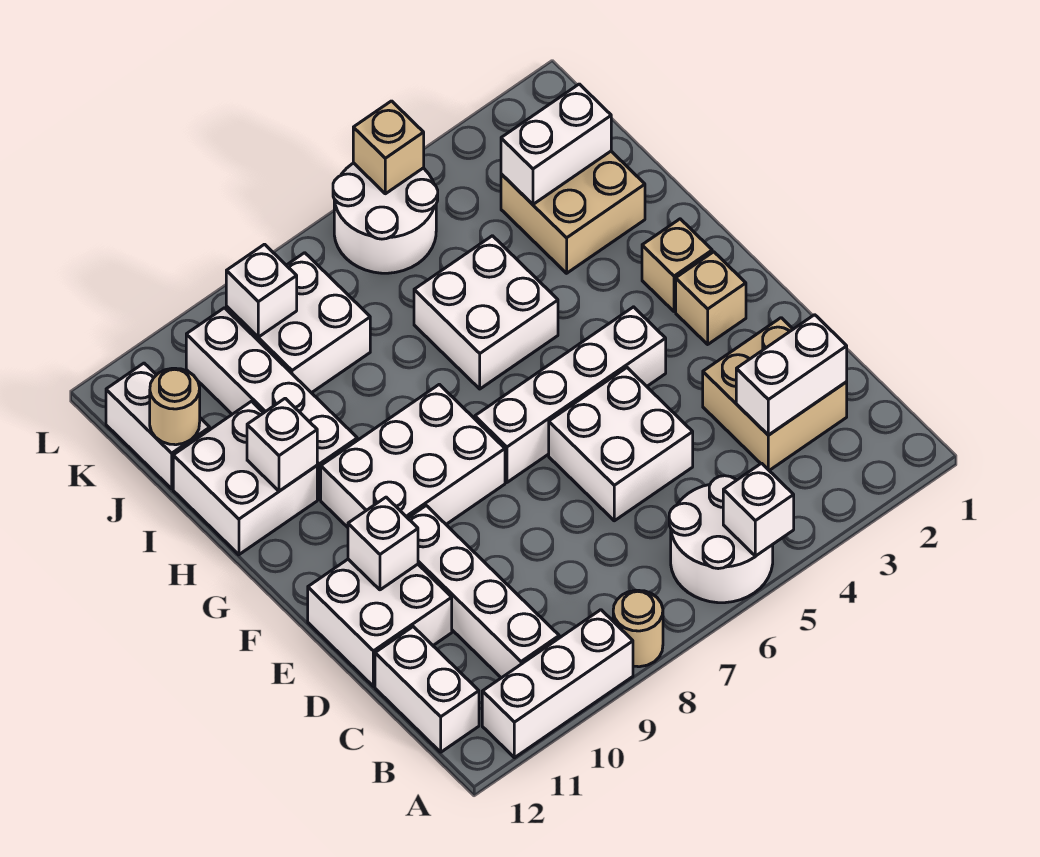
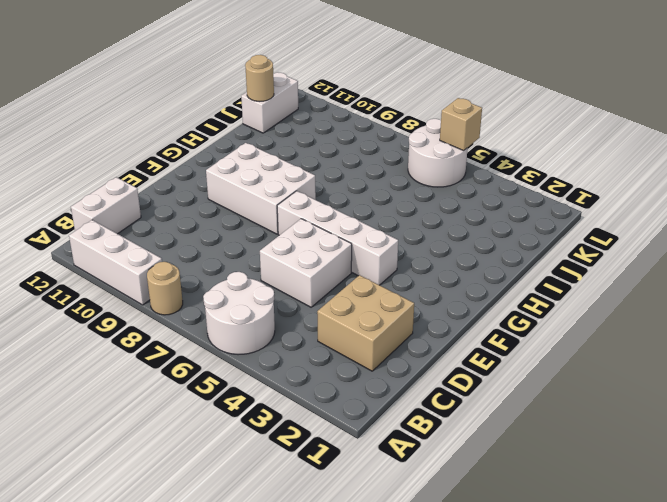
none -> white brick B10:E10 level 1
none -> white brick D11:E12 level 1
none -> tan brick F2 level 1

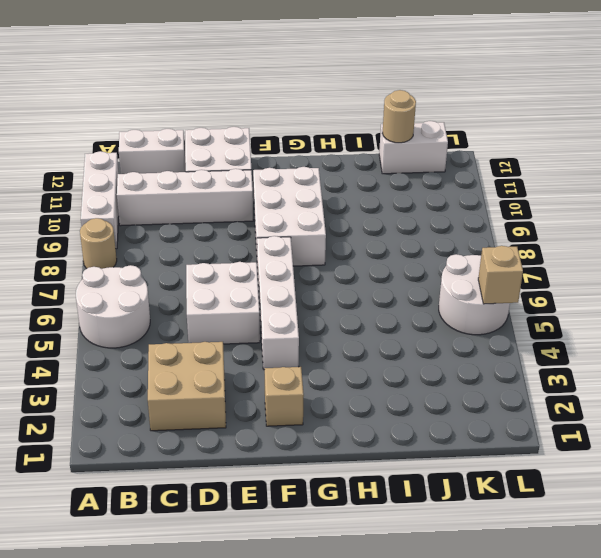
none -> tan brick G2 level 1
none -> white brick H5:I6 level 1
none -> white brick H10:K10 level 1

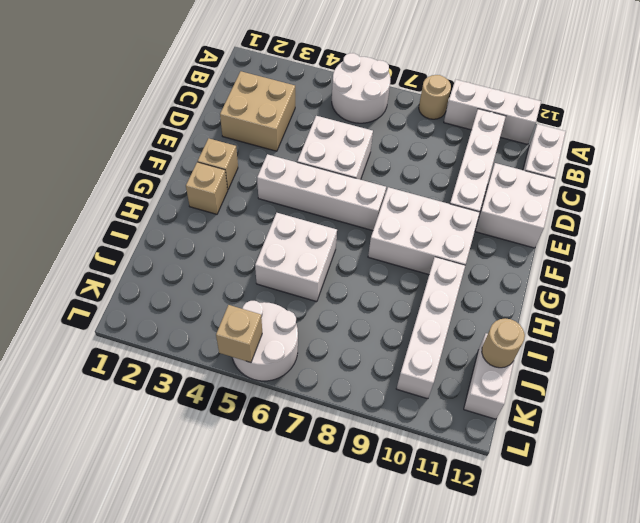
none -> white brick H11:I12 level 1
none -> tan brick I2:J3 level 1
none -> white brick J8:K9 level 1

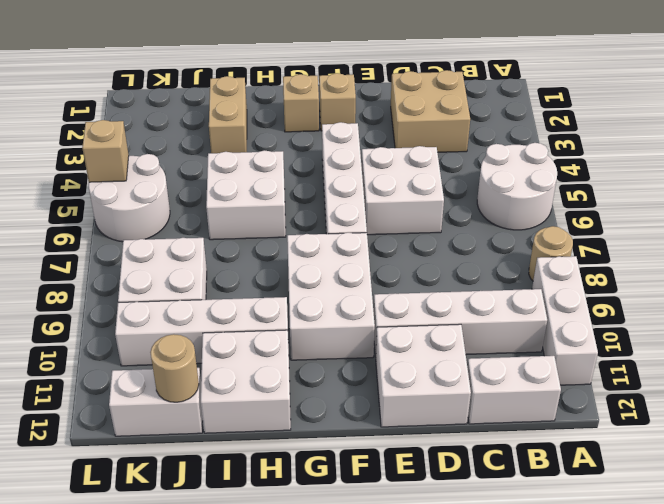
tan brick I2:I3 level 1 -> tan brick I2:J3 level 1
none -> white brick A5 level 2
none -> white brick C2:C3 level 2
none -> white brick E11 level 2

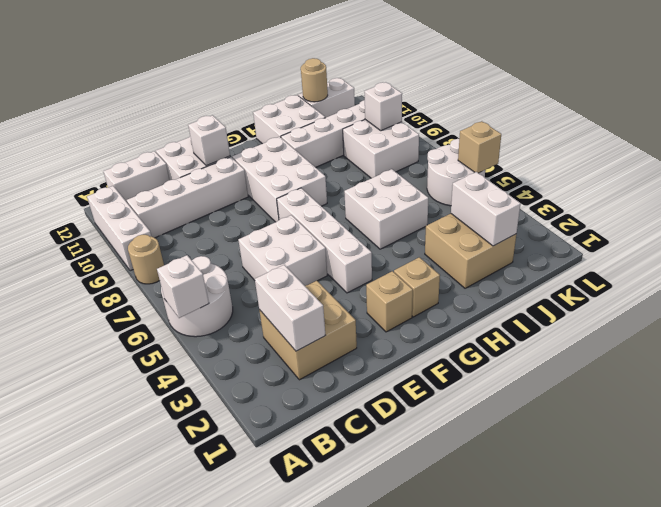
none -> white brick H11 level 2

